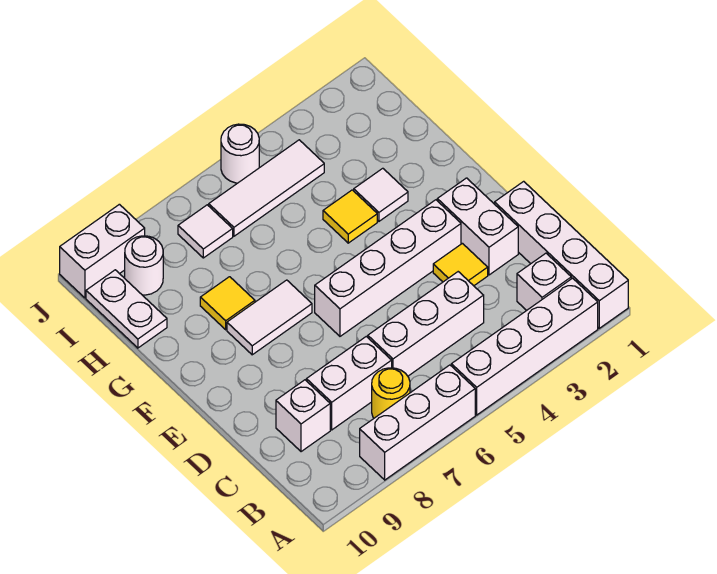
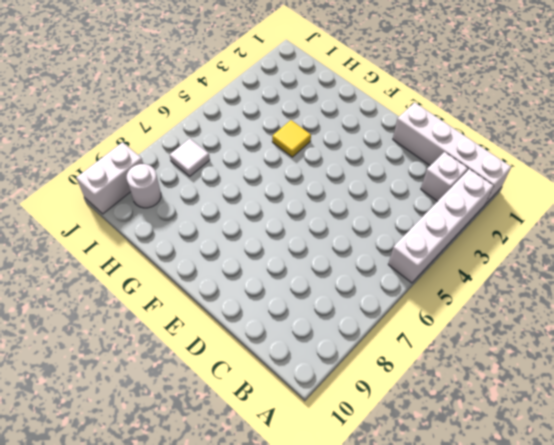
none -> white brick A6:A8 level 1
none -> yellow round brick B7 level 1
none -> white brick C4:C6 level 1

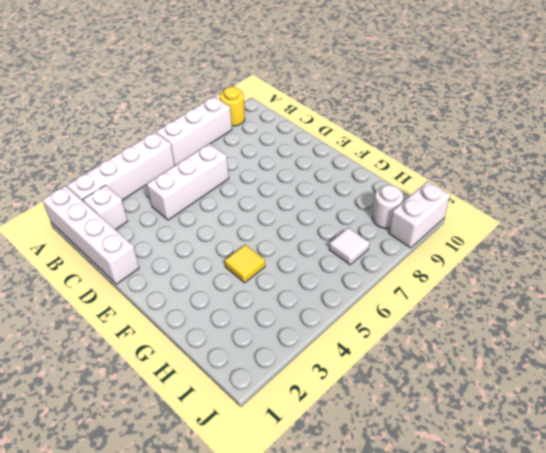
yellow round brick A9 level 1 -> yellow round brick B7 level 1
none -> white brick C7:C8 level 1
none -> white brick C9 level 1
none -> white brick D2:E2 level 1

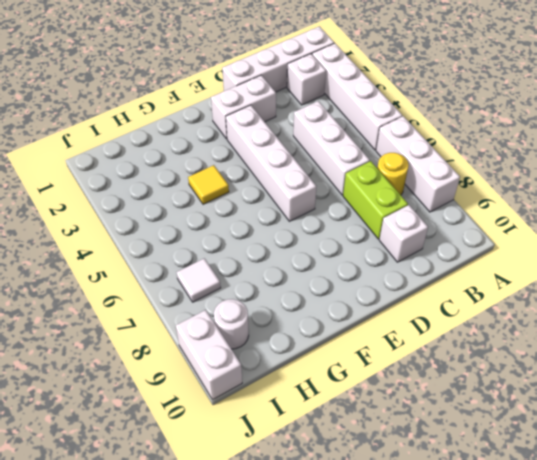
lime brick C7:C8 level 1 -> white brick C7:C8 level 1
none -> yellow tile D3 level 1
none -> white tile F7:F8 level 1
none -> white tile G3 level 1

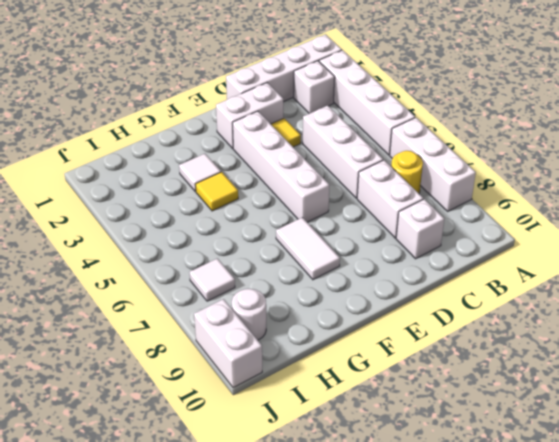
none -> yellow tile G8 level 1
none -> white plate H10:I10 level 1
none -> white tile I4:I6 level 1

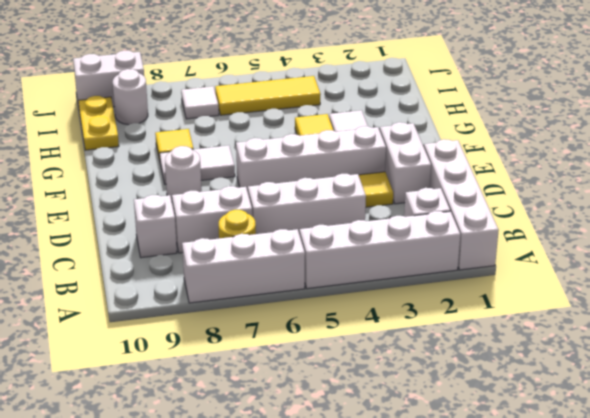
white round brick E8 level 1 -> white round brick J5 level 1
yellow plate H10:I10 level 1 -> white plate H10:I10 level 1
yellow tile I4:I6 level 1 -> white tile I4:I6 level 1

